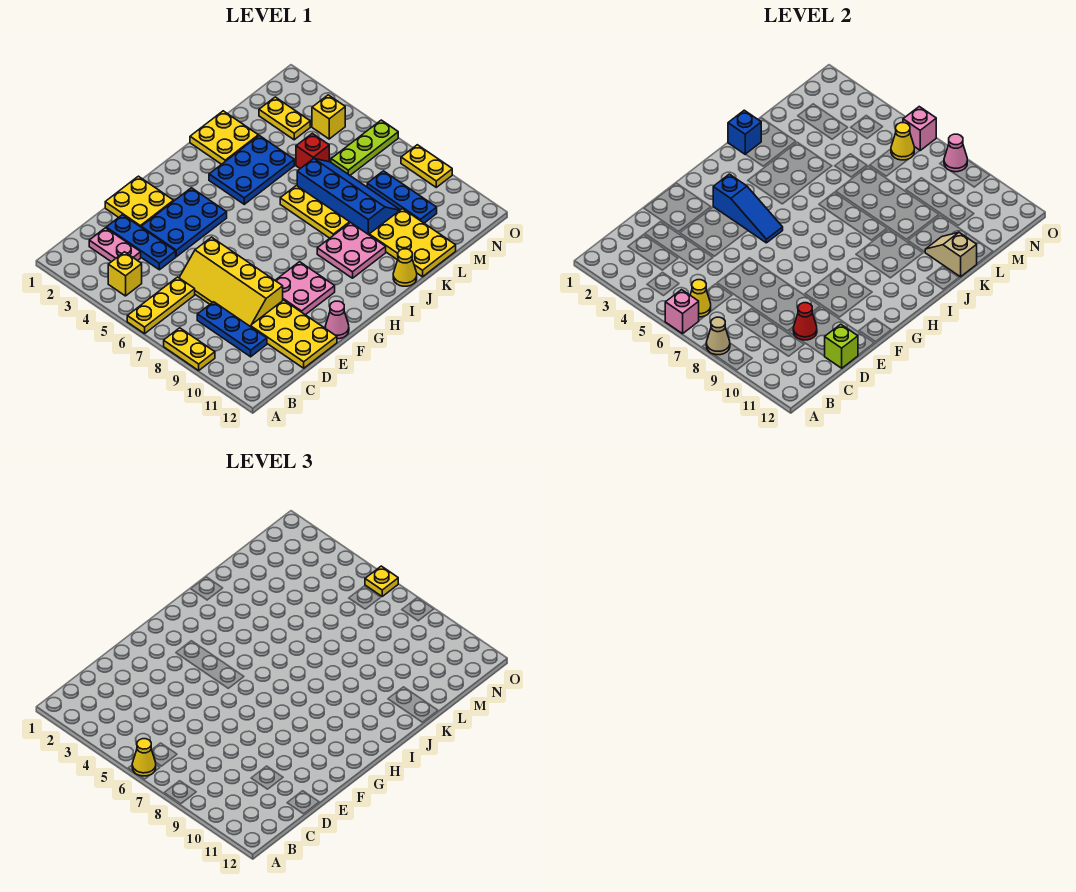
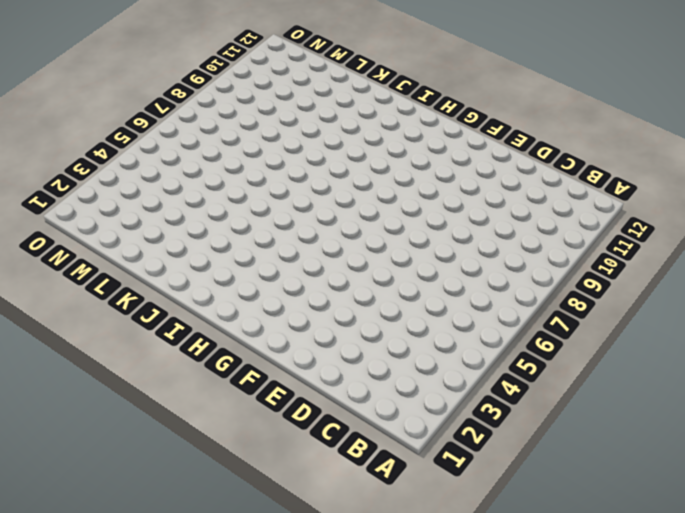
none -> yellow plate A6:C6 level 1
none -> yellow plate A8:A9 level 1
none -> yellow brick B4 level 1
none -> pink plate C2:C3 level 1

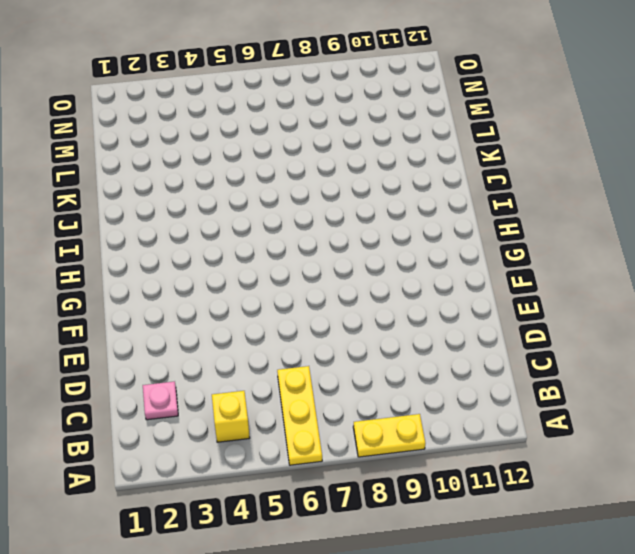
pink plate C2 level 1 -> pink plate C2:C3 level 1
none -> blue plate C8:C10 level 1
none -> blue plate D2:D4 level 1
none -> yellow slope D6:E9 level 1 top E
none -> yellow plate D10:E12 level 1

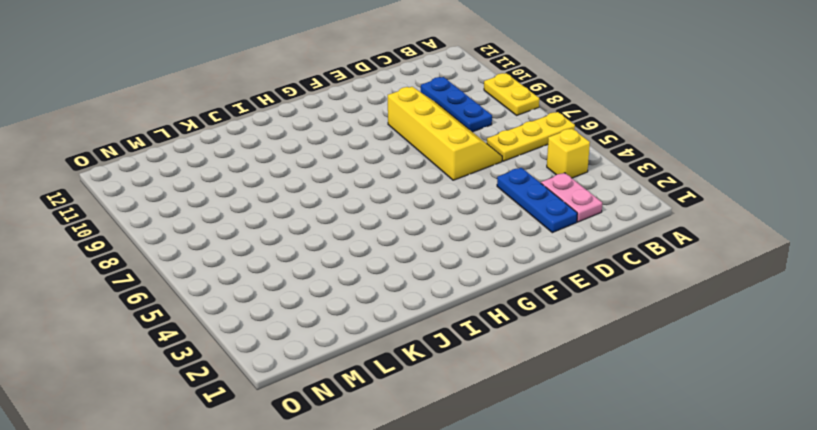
none -> yellow plate D10:E12 level 1
none -> yellow plate E1:F2 level 1
none -> blue plate E3:G4 level 1
none -> pink plate F9:G10 level 1

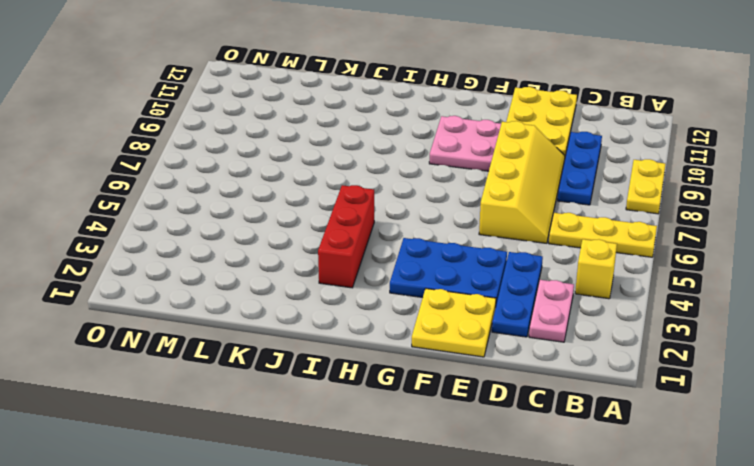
red brick I3:I5 level 1 -> blue plate I3:K4 level 1
none -> pink cone F12 level 1
none -> pink plate I9:J10 level 1
none -> yellow plate J1:K2 level 1
none -> yellow plate J6:J8 level 1

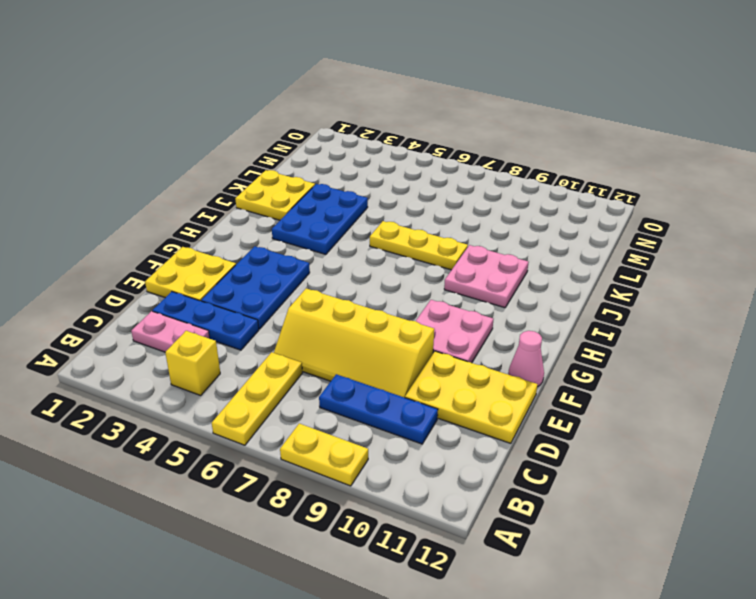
none -> yellow cone J12 level 1
none -> blue slope K6:L9 level 1 top K
none -> yellow plate K10:L12 level 1
none -> red brick L5 level 1

